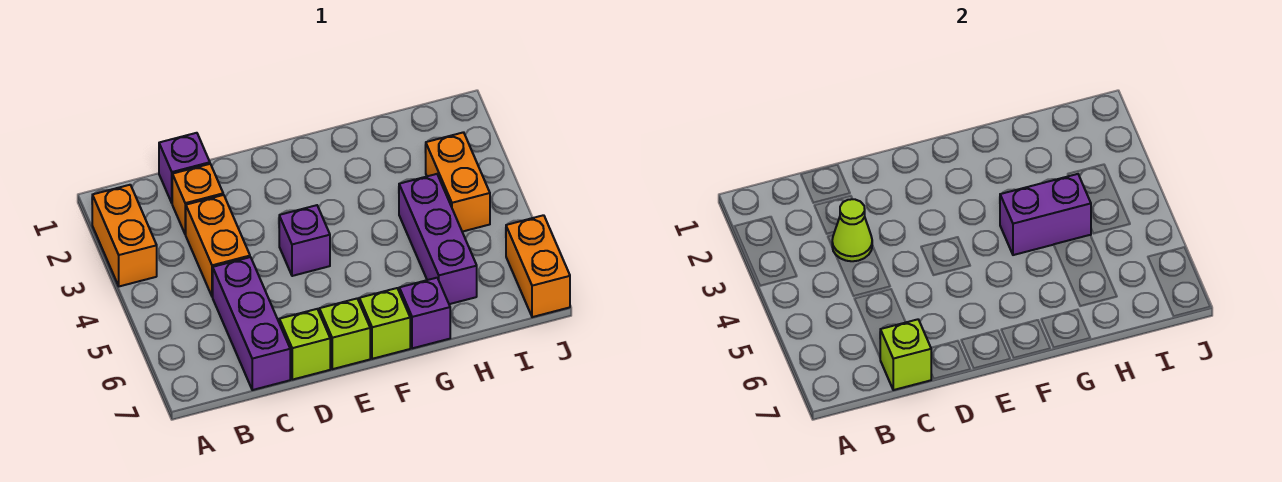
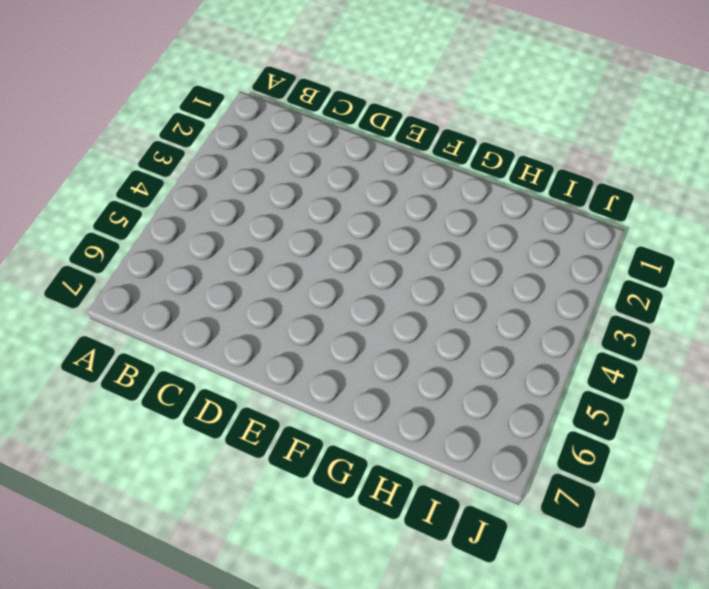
none -> orange brick A2:A3 level 1
none -> purple brick C1 level 1
none -> orange brick C2 level 1

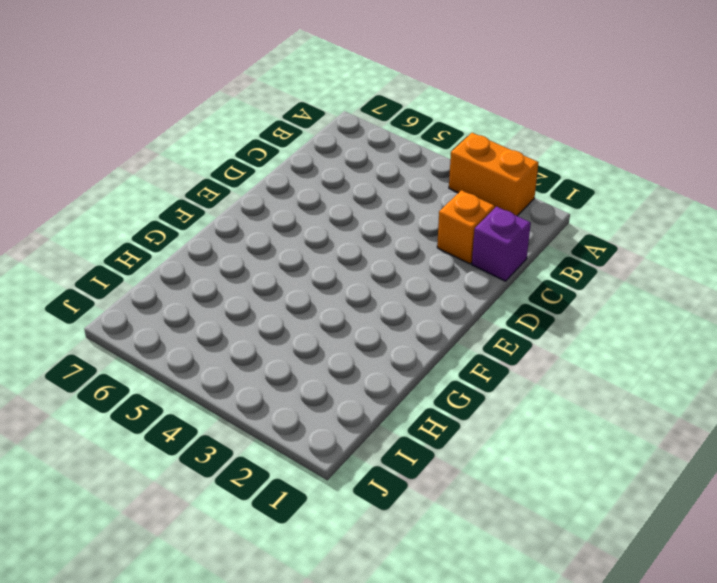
none -> orange brick C3:C4 level 1
none -> purple brick C5:C7 level 1
none -> lime brick D7 level 1

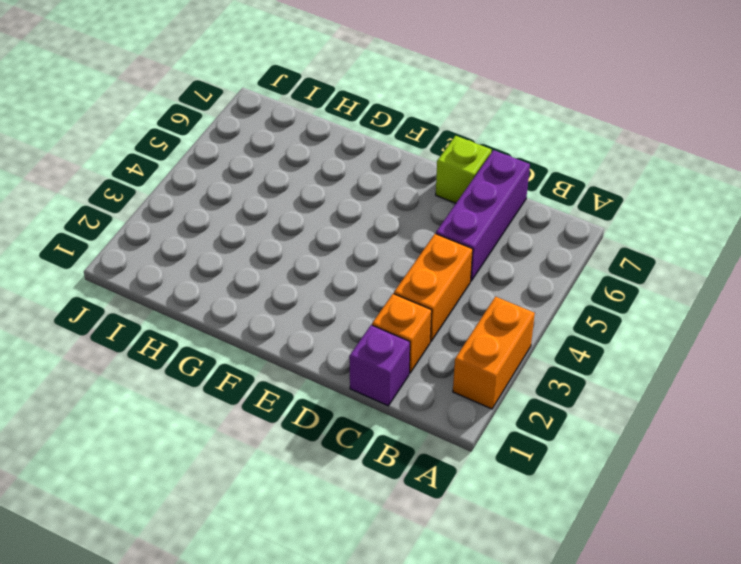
none -> purple brick E4 level 1
none -> lime brick E7 level 1
none -> lime brick F7 level 1

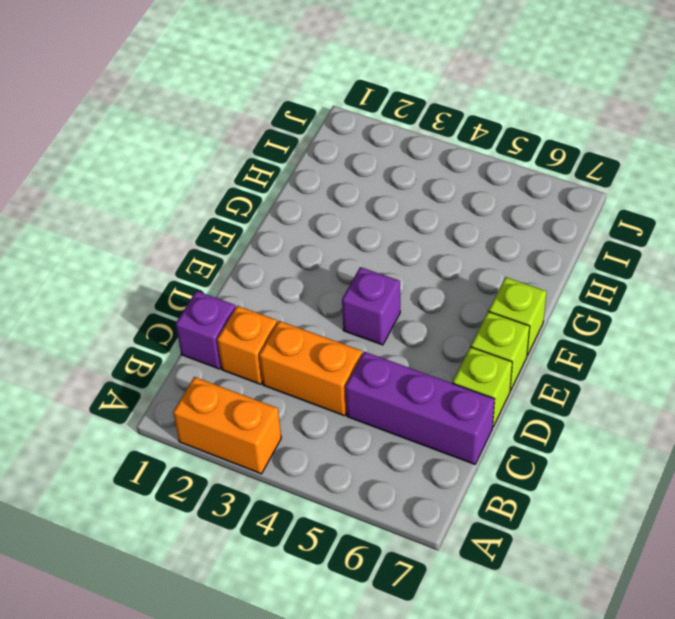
none -> purple brick G7 level 1
none -> purple brick H4:H6 level 1
none -> orange brick I3:I4 level 1

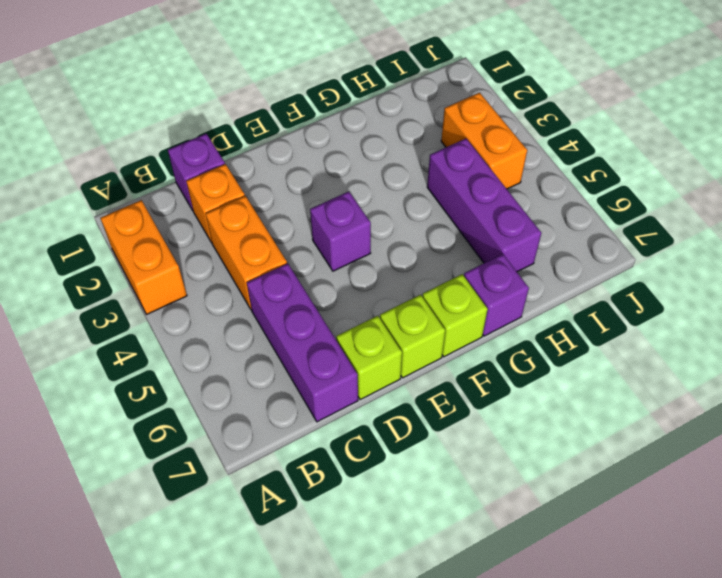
none -> orange brick J6:J7 level 1
none -> lime cone C3 level 2
none -> lime brick C7 level 2

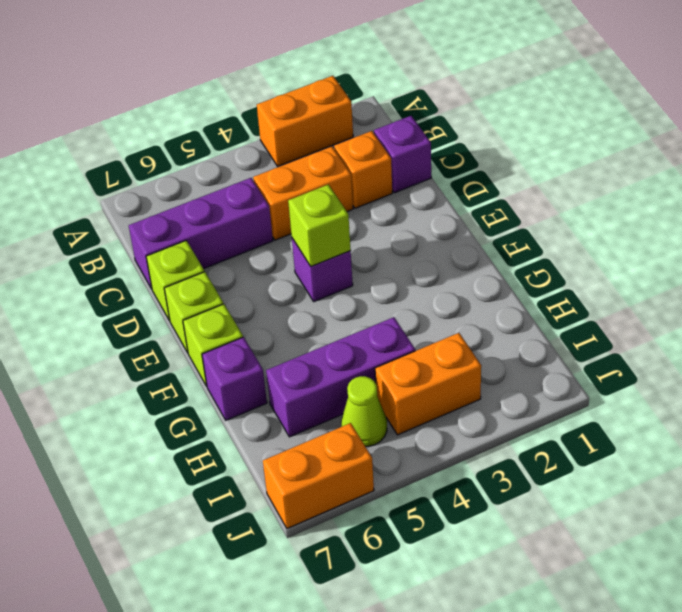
lime brick E4 level 2 -> lime brick C7 level 2
lime cone I5 level 1 -> lime cone C3 level 2
none -> purple brick G4:H4 level 2

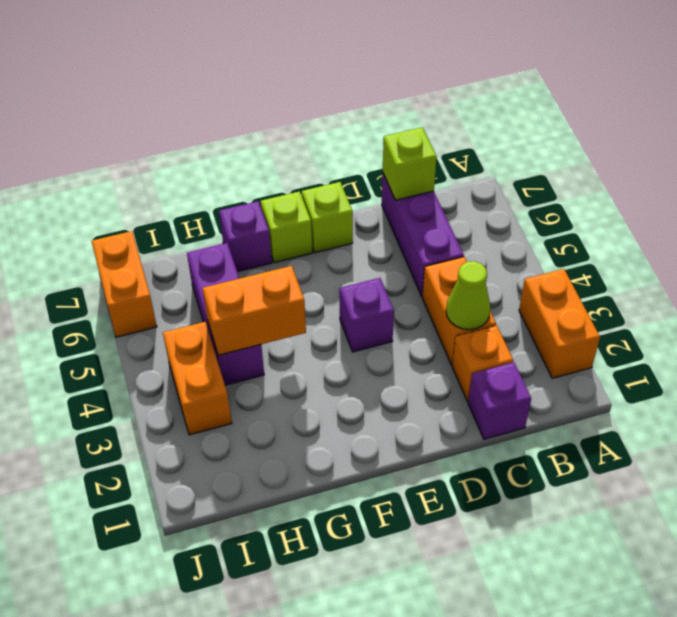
orange brick G4:H4 level 2 -> purple brick G4:H4 level 2
none -> lime brick D7 level 1

